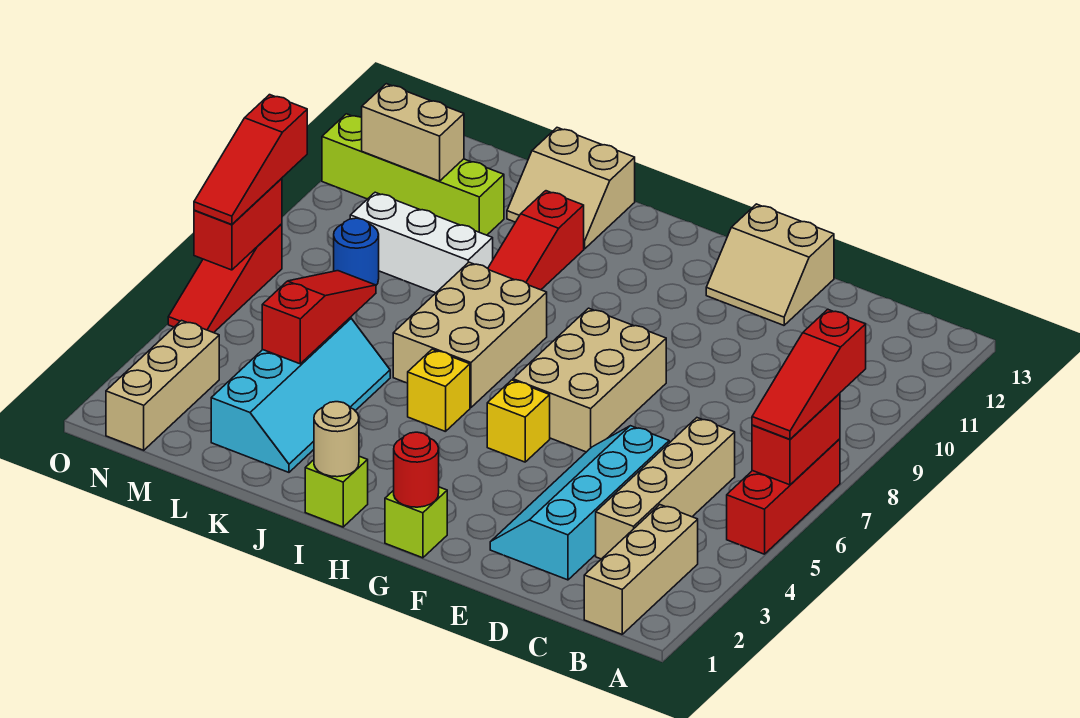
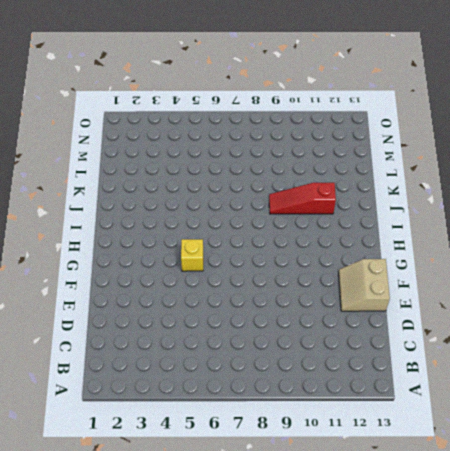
none -> red brick A5:A7 level 1
none -> tan brick B1:B3 level 1
none -> tan brick C3:C6 level 1

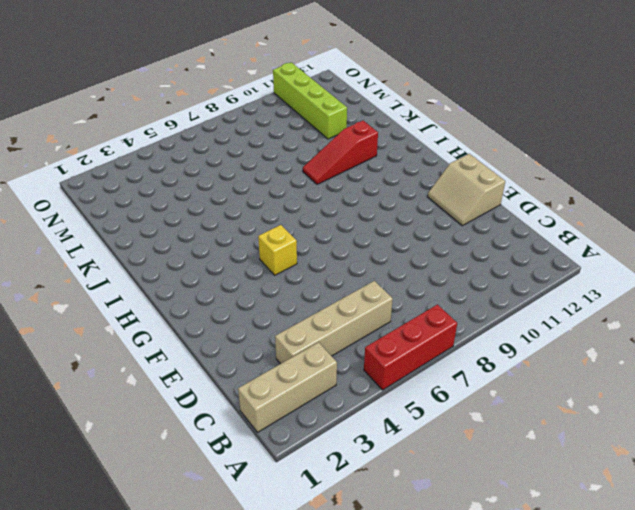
none -> cyan slope D2:E5 level 1 top D
none -> tan brick F6:G8 level 1
none -> lime brick G1 level 1

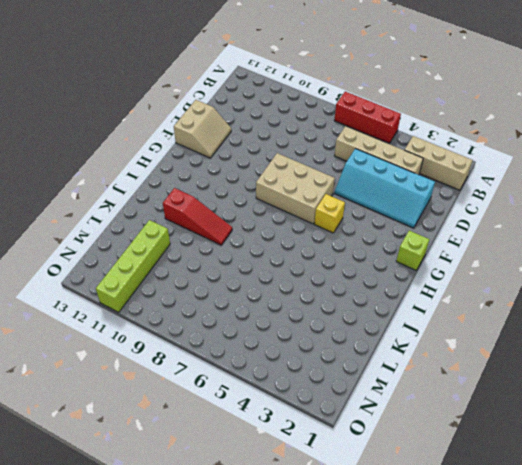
none -> lime brick I1 level 1
none -> yellow brick I5 level 1
none -> tan brick I6:J8 level 1

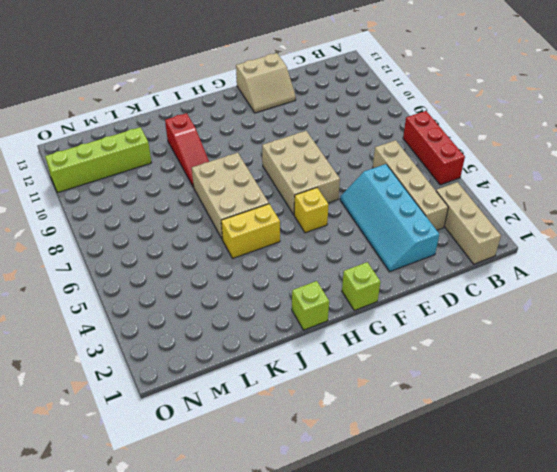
yellow brick I5:J5 level 1 -> yellow brick I5 level 1
none -> tan slope J12:K13 level 1 top 13
none -> cyan slope K2:L5 level 1 top L
none -> white brick K9:M9 level 1

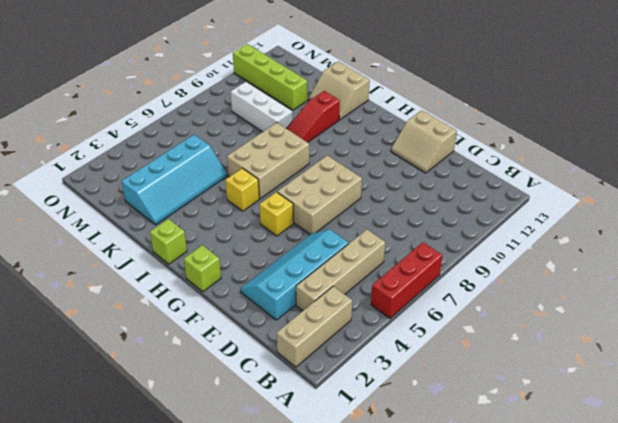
none -> blue round brick M8 level 1
none -> tan brick N1:N3 level 1
none -> red slope O5:O7 level 1 top 7

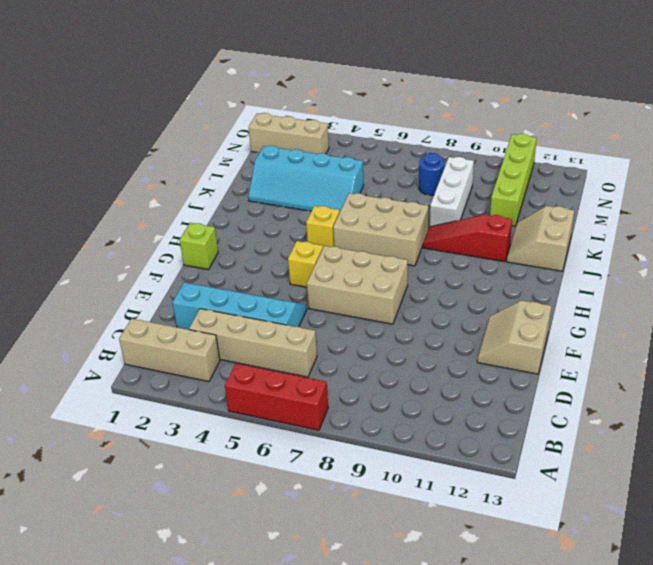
none -> lime brick I1 level 1
none -> red slope O5:O7 level 1 top 7
none -> red brick A6:A7 level 2

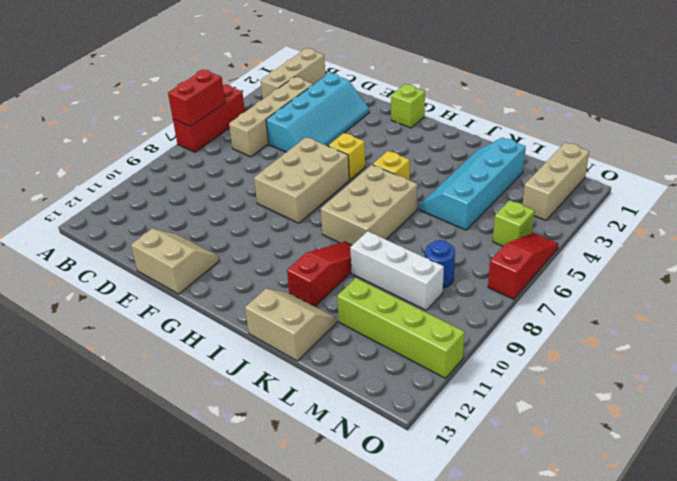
lime brick N5 level 1 -> lime brick I1 level 1
none -> red round brick G1 level 2
none -> tan round brick I1 level 2
none -> red slope L4:L6 level 2 top 4

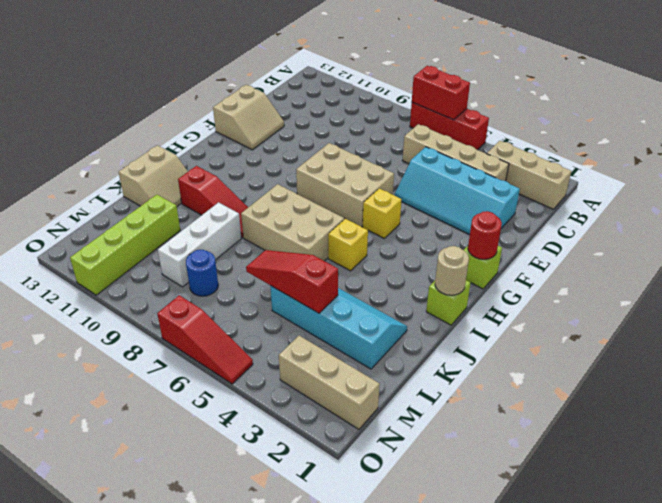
none -> tan brick M11:N11 level 2
none -> red brick O6:O7 level 2
none -> red slope A6:A8 level 3 top 8

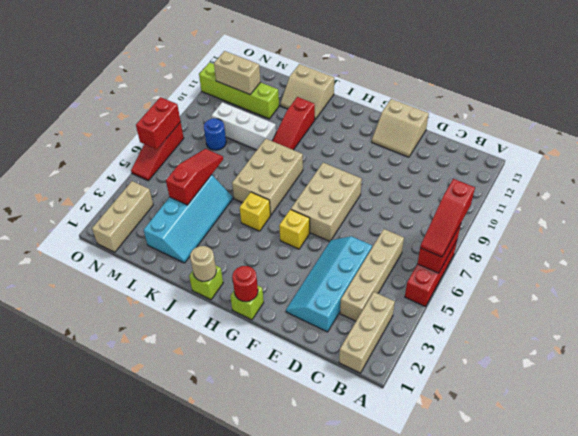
none -> red slope O6:O8 level 3 top 8

